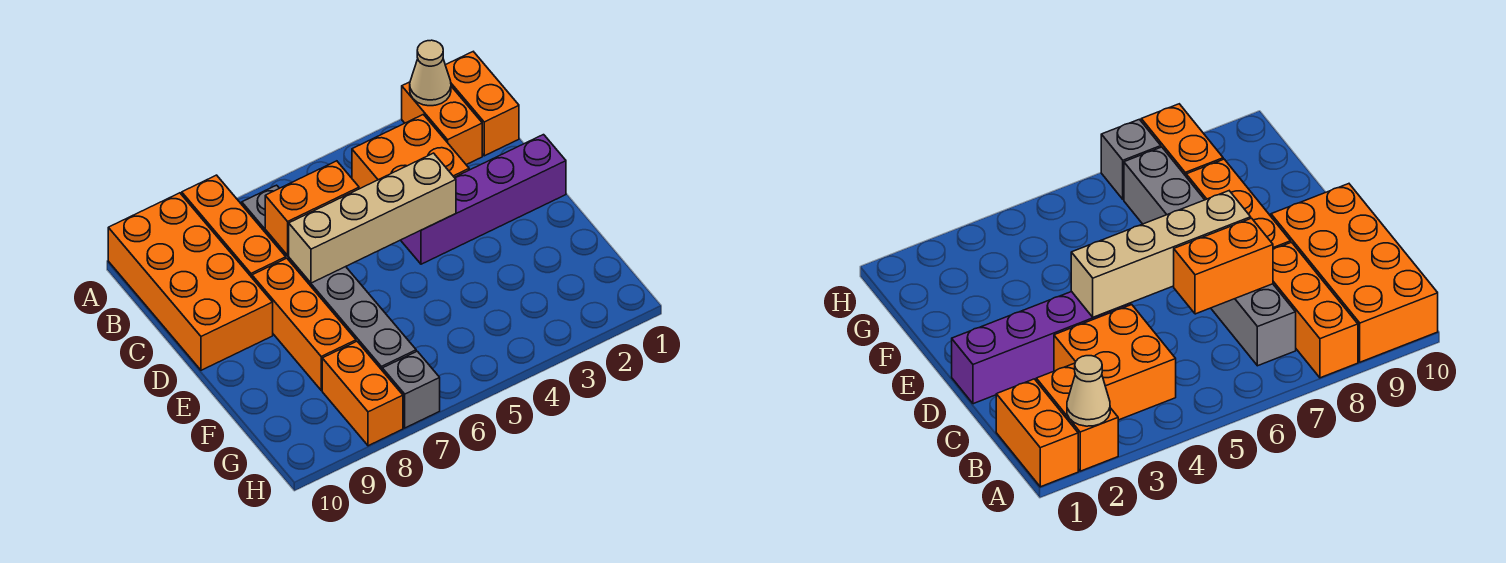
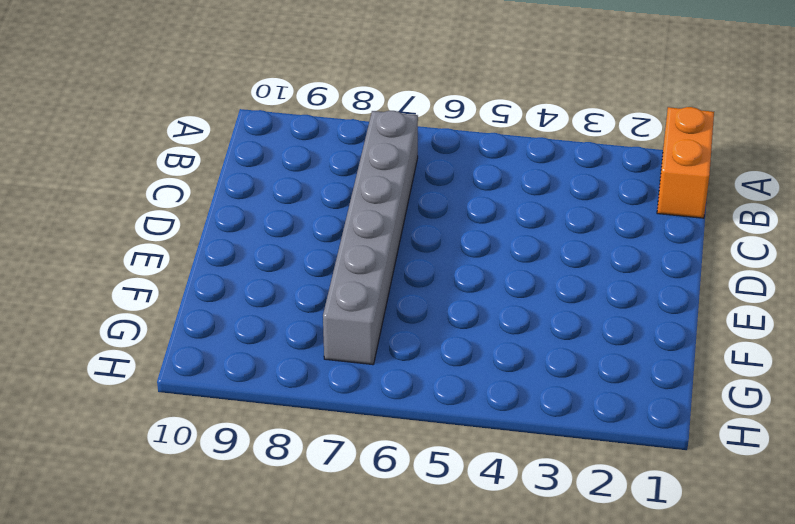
none -> orange brick A2:B2 level 1
none -> orange brick A8:C8 level 1
none -> orange brick A9:D10 level 1

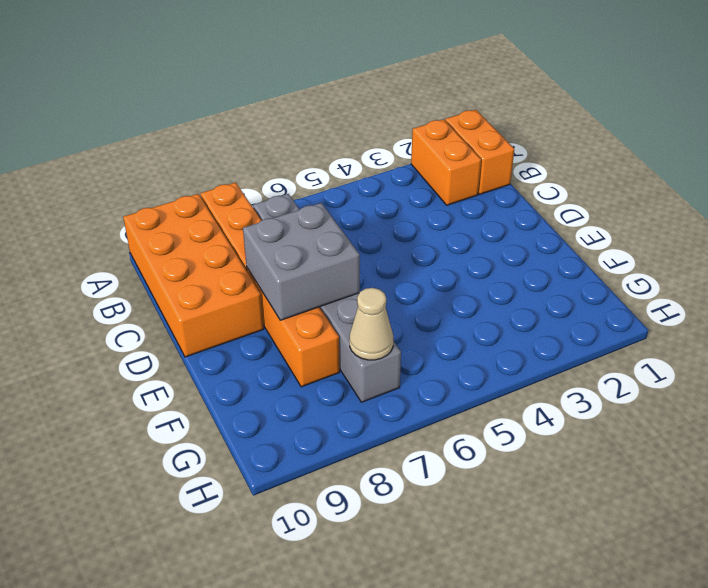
grey brick D7:E8 level 2 -> tan brick D4:D7 level 2
tan cone G7 level 2 -> tan cone A2 level 2
none -> orange brick B3:C4 level 1
none -> purple brick D1:D4 level 1
none -> orange brick G8:H8 level 1

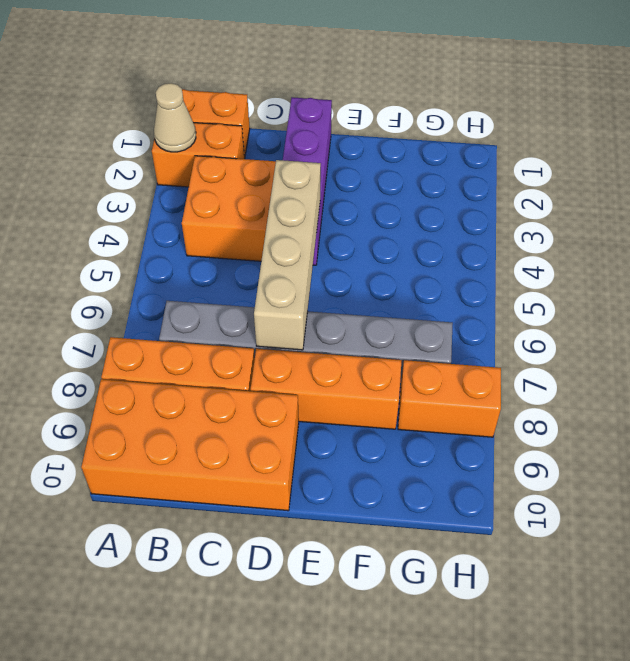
none -> grey brick H7 level 1
none -> orange brick C6:C7 level 2

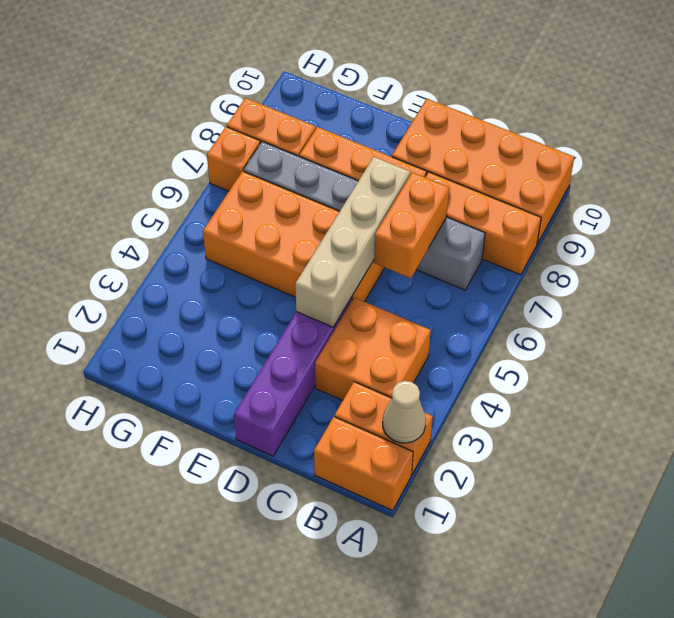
orange brick D5:G6 level 1 -> none
orange brick H7 level 1 -> grey brick H7 level 1

